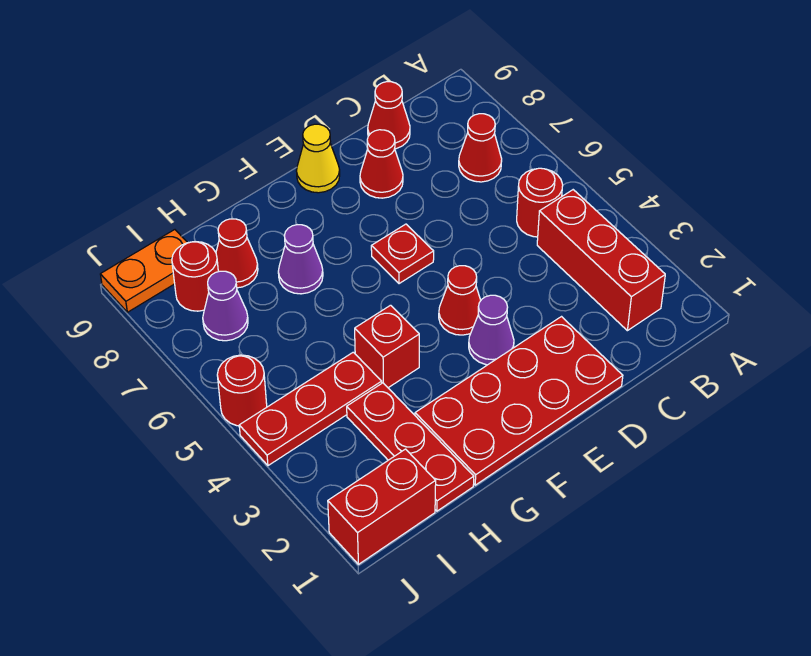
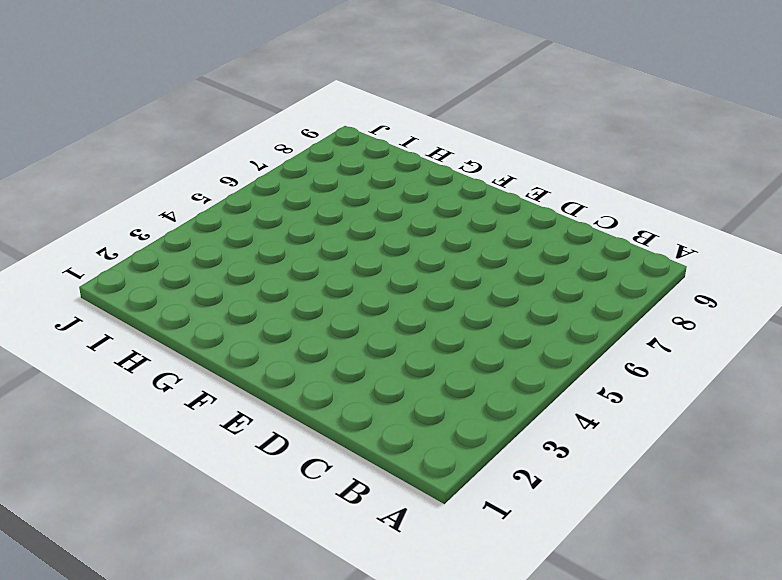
none -> red brick B2:B4 level 1
none -> red round brick B5 level 1
none -> red cone B7 level 1

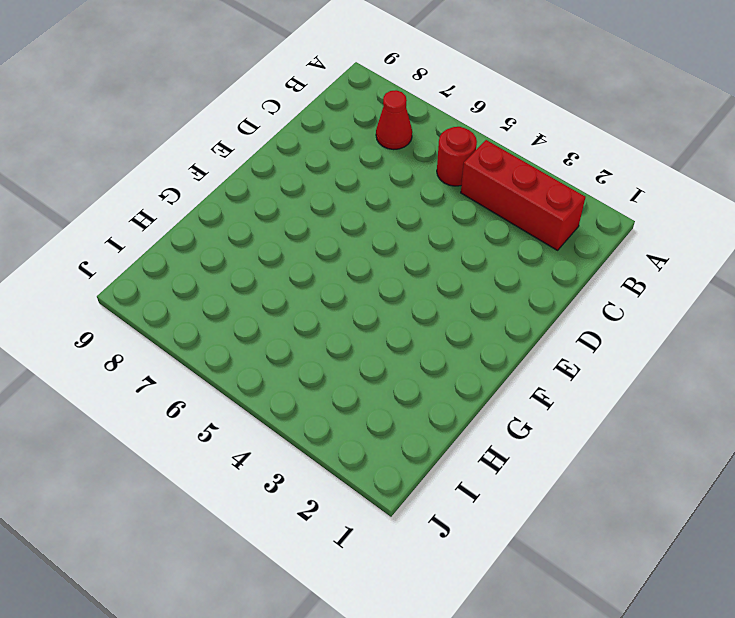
none -> red cone C9 level 1
none -> red plate D1:G2 level 1
none -> red cone D8 level 1

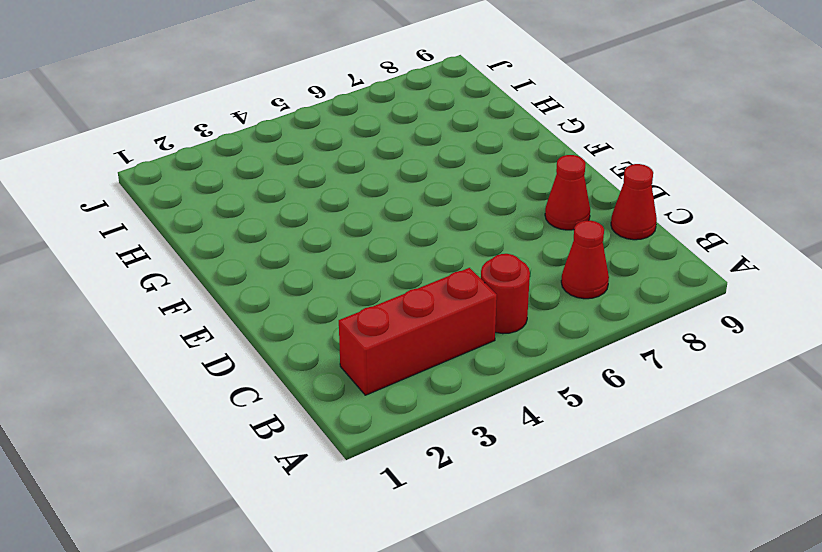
none -> red plate D1:G2 level 1
none -> purple cone E3 level 1
none -> red cone E4 level 1

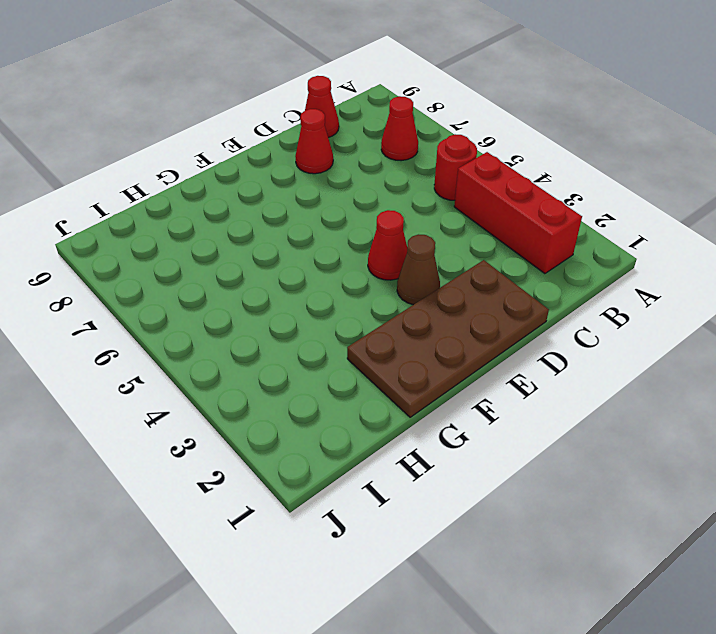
brown plate D1:G2 level 1 -> red plate D1:G2 level 1
brown cone E3 level 1 -> purple cone E3 level 1
none -> red plate E6 level 1
none -> yellow cone E9 level 1
none -> red brick G4 level 1

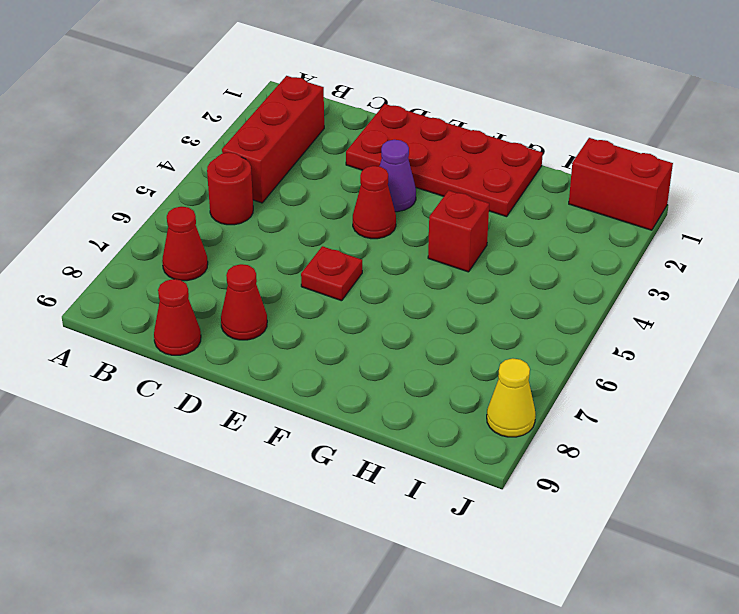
yellow cone J8 level 1 -> yellow cone E9 level 1
none -> purple cone G7 level 1
none -> red plate H1:H3 level 1
none -> red plate H4:J4 level 1

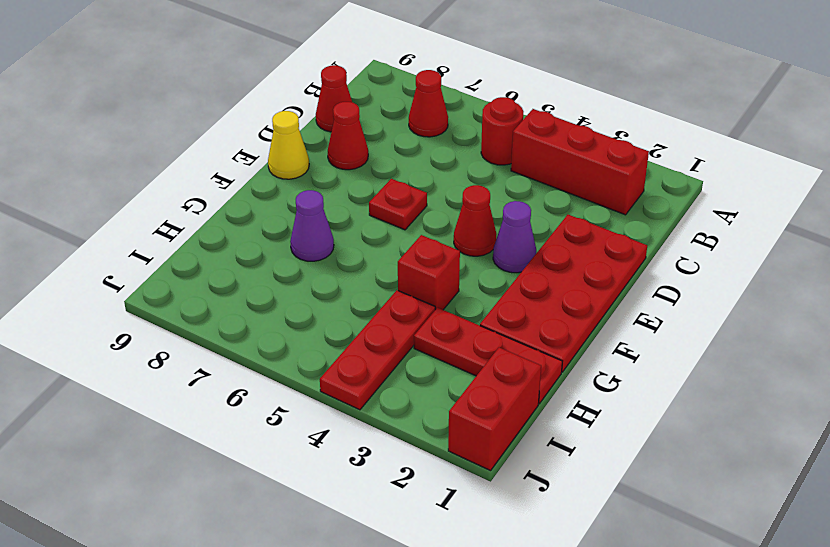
none -> red cone H8 level 1
none -> purple cone I7 level 1
none -> red round brick I8 level 1

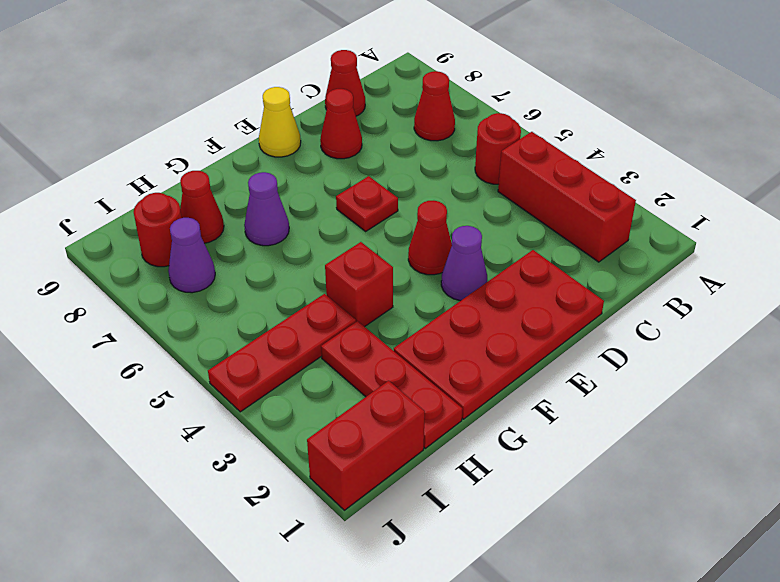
none -> orange plate I9:J9 level 1
none -> red round brick J5 level 1

